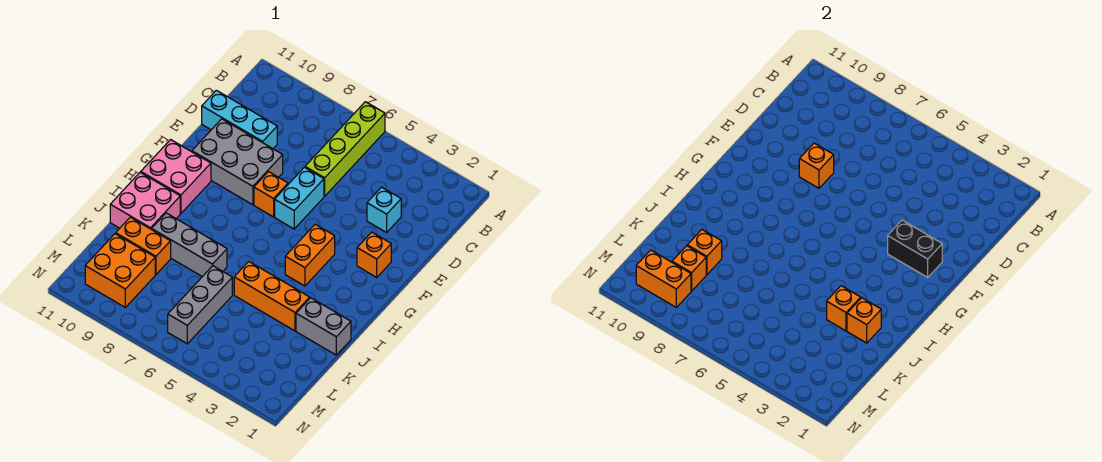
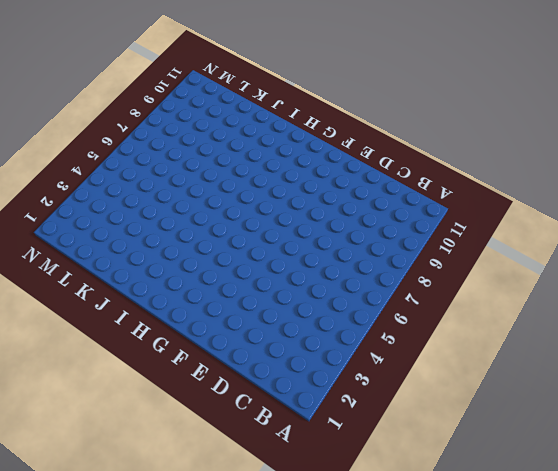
none -> lime brick A6:D6 level 1
none -> cyan brick D3 level 1
none -> cyan brick D9:D11 level 1

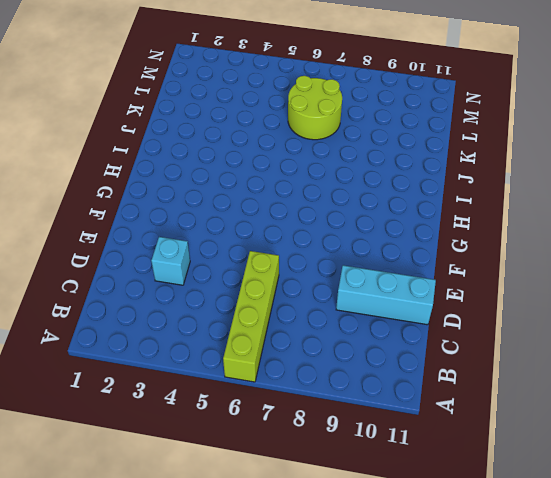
lime round brick K6:L7 level 1 -> grey brick K6:M6 level 1
none -> cyan brick E6:F6 level 1
none -> grey brick E8:F10 level 1
none -> orange brick F2 level 1

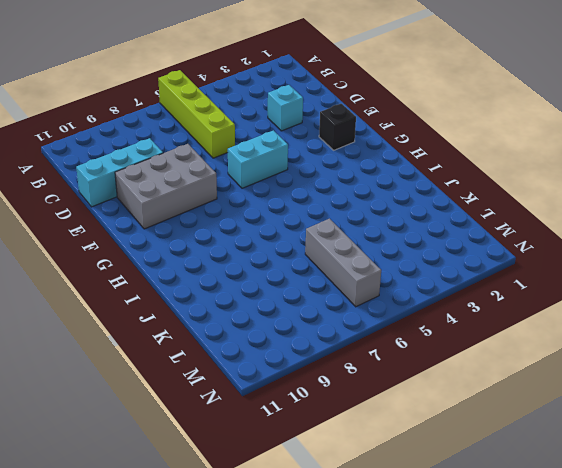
black brick F2 level 1 -> orange brick F2 level 1
cyan brick F5:F6 level 1 -> cyan brick E6:F6 level 1
none -> orange brick F7 level 1
none -> orange brick G4:H4 level 1
none -> pink brick G10:H11 level 1

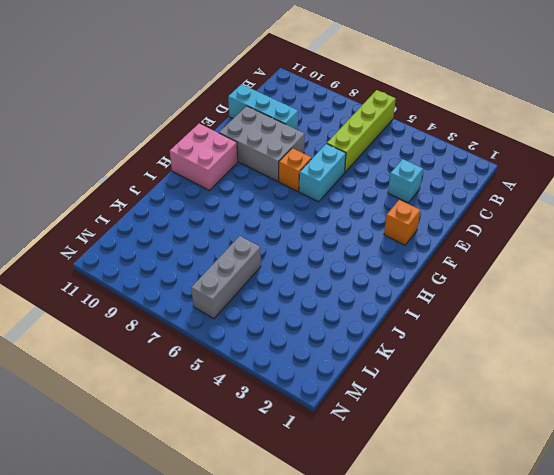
none -> orange brick G4:H4 level 1
none -> pink brick I10:J11 level 1
none -> grey brick J1:J2 level 1

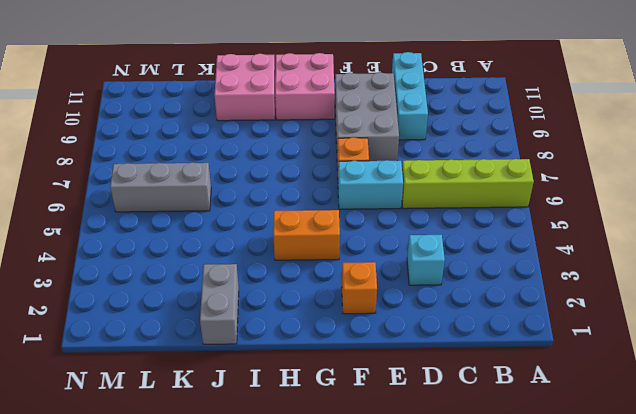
none -> orange brick J3:J5 level 1
none -> grey brick J7:J9 level 1
none -> orange brick K9:K10 level 1

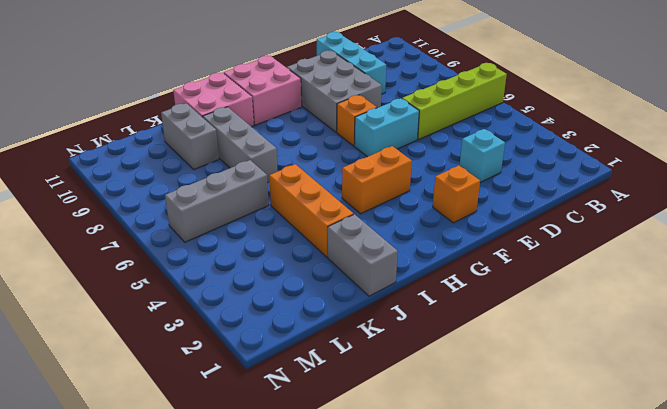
grey brick K9:K10 level 1 -> orange brick K9:K10 level 1
none -> orange brick L9:M10 level 1
none -> orange brick E8 level 2
none -> black brick F2:F3 level 2

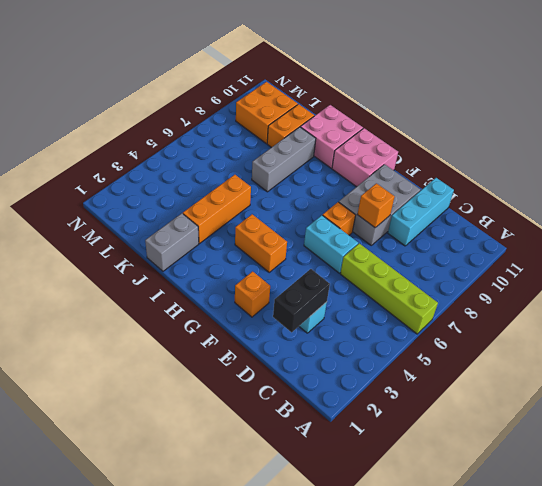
black brick D2:D3 level 2 -> black brick F2:F3 level 2
none -> grey brick K6:M6 level 1
none -> orange brick J2 level 2
none -> orange brick J3 level 2

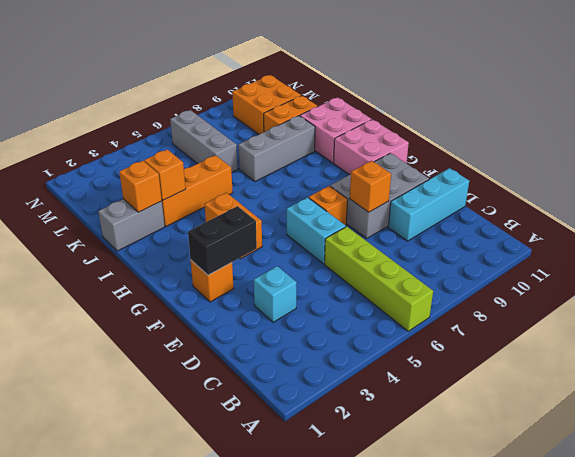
none -> orange brick K9 level 2
none -> orange brick L9 level 2
none -> orange brick M9:M10 level 2

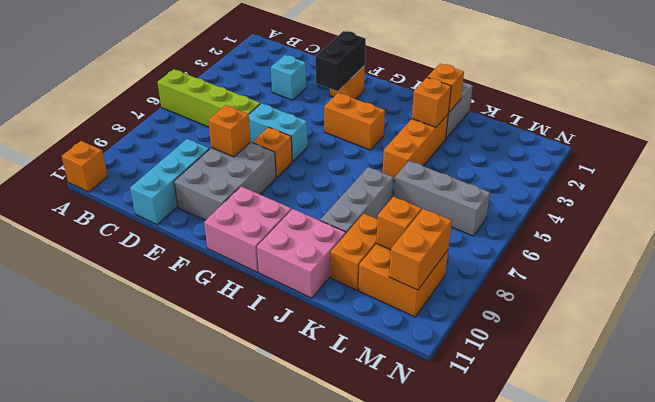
orange brick A11 level 1 -> orange brick K9 level 2

